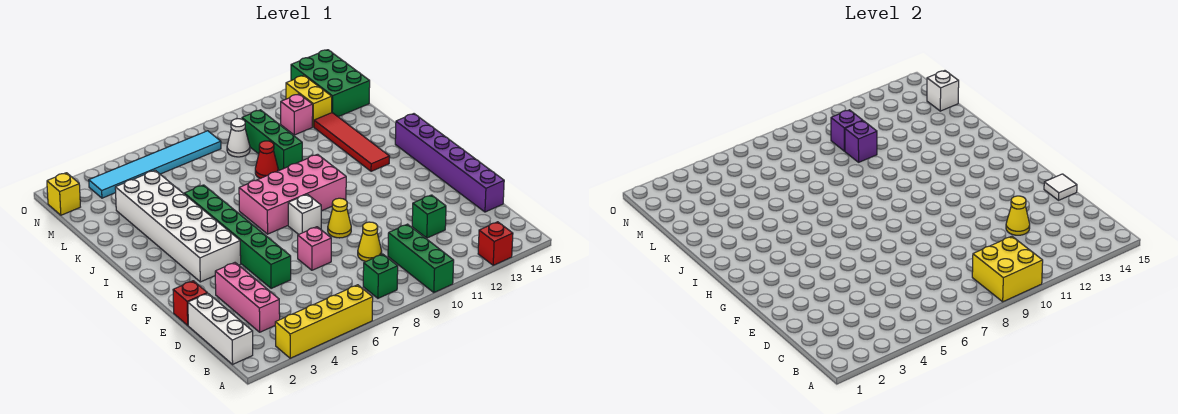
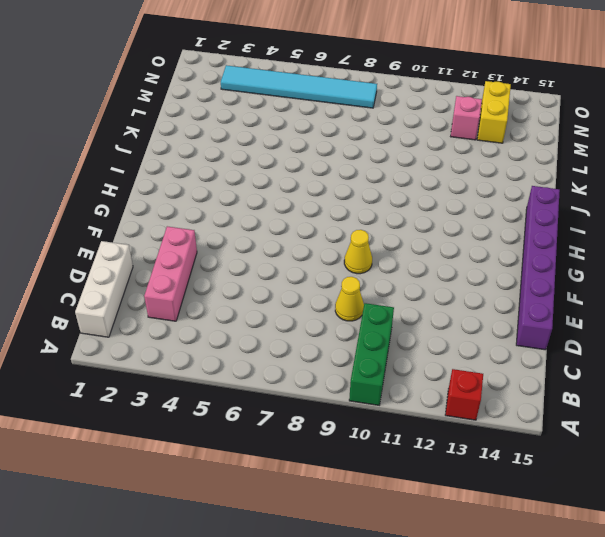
none -> yellow brick A3:A6 level 1
none -> green brick B8 level 1
none -> green brick D12 level 1
none -> red brick E1 level 1

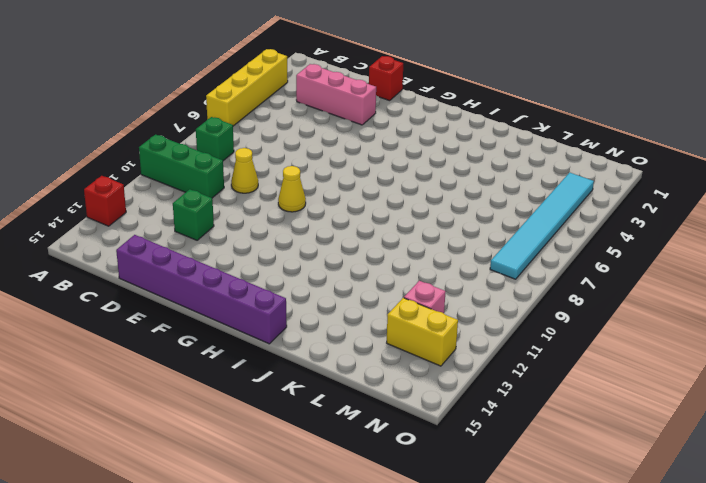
none -> white brick B1:D1 level 1
none -> green brick E5:J5 level 1
none -> pink brick E7 level 1
none -> white brick G3:L4 level 1

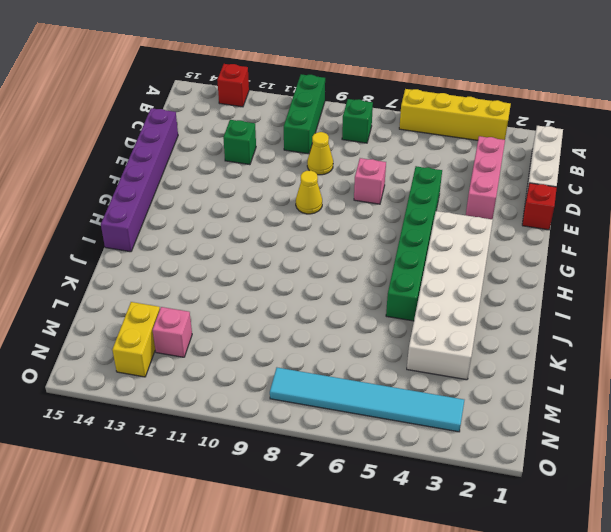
none -> white brick G8 level 1
none -> pink brick H7:I10 level 1
none -> red tile I13:L13 level 1
none -> red cone K9 level 1

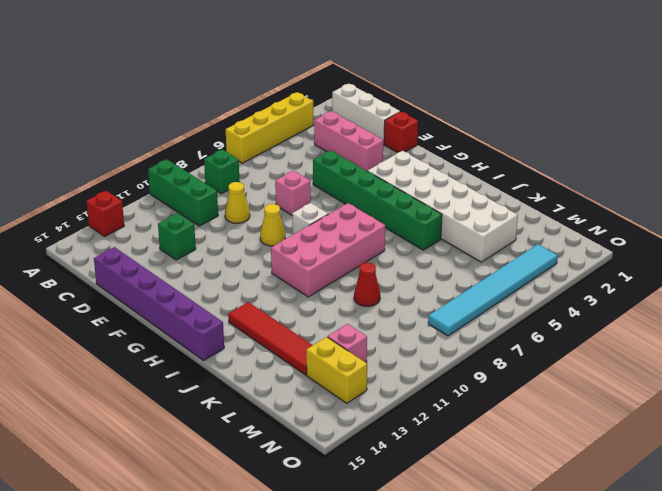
none -> green brick K10:M10 level 1
none -> white cone M9 level 1
none -> green brick M14:O15 level 1
none -> yellow brick N1 level 1

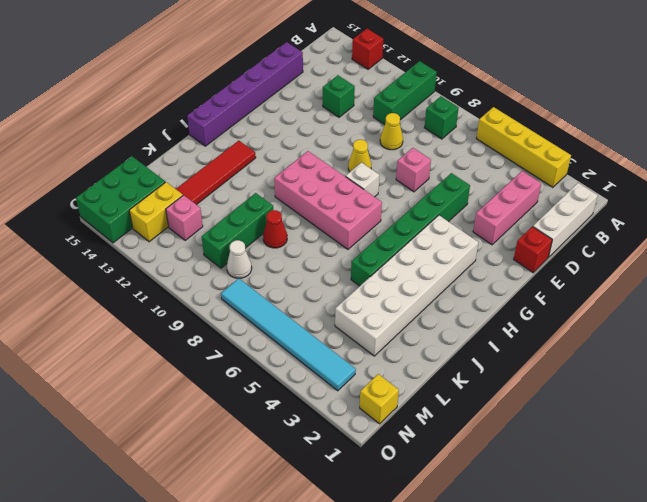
none -> yellow brick A9:B10 level 2
none -> yellow cone D12 level 2
none -> white tile E15 level 2
none -> purple brick L10 level 2

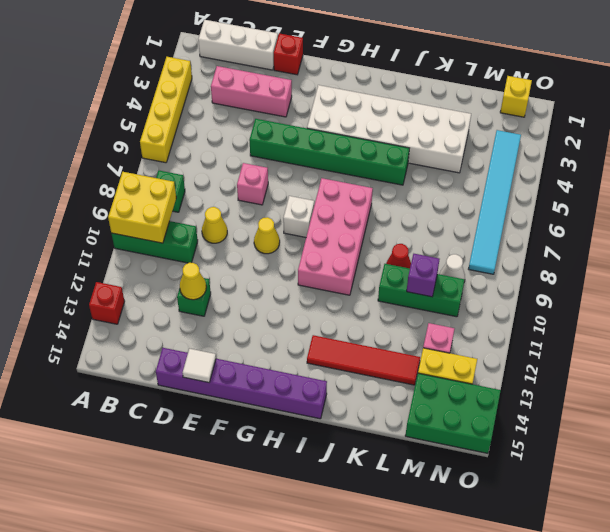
none -> purple brick M10 level 2
none -> white brick M15 level 2

